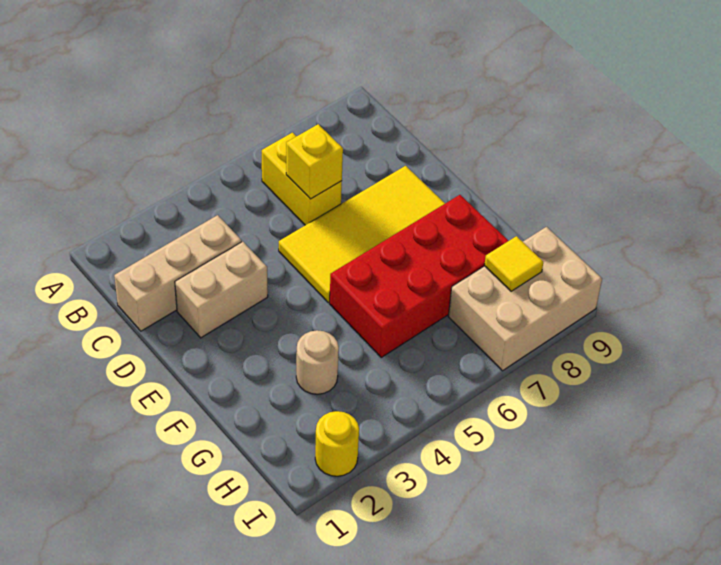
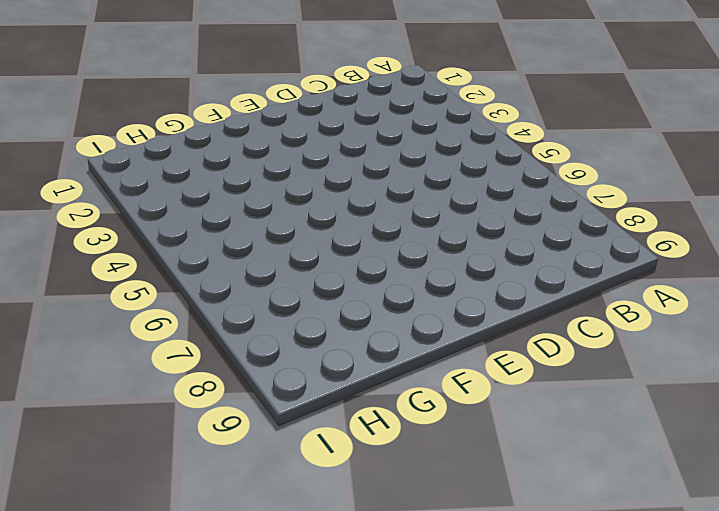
none -> yellow brick B6:C6 level 1
none -> tan brick C1:C3 level 1

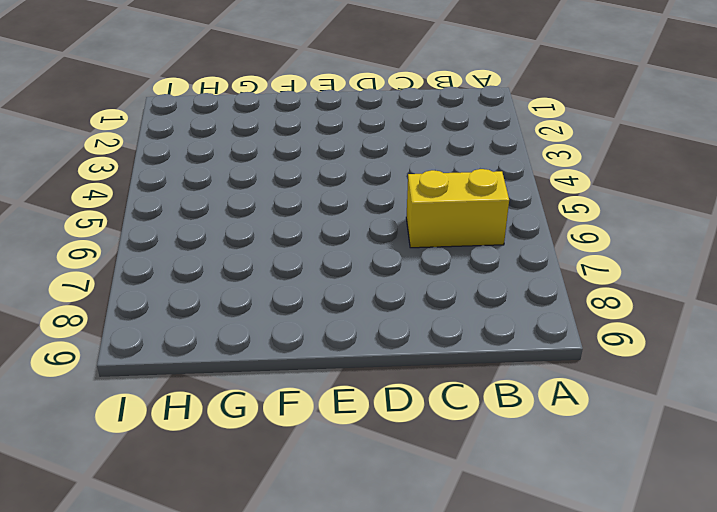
none -> tan brick C1:C3 level 1
none -> tan brick D2:D3 level 1

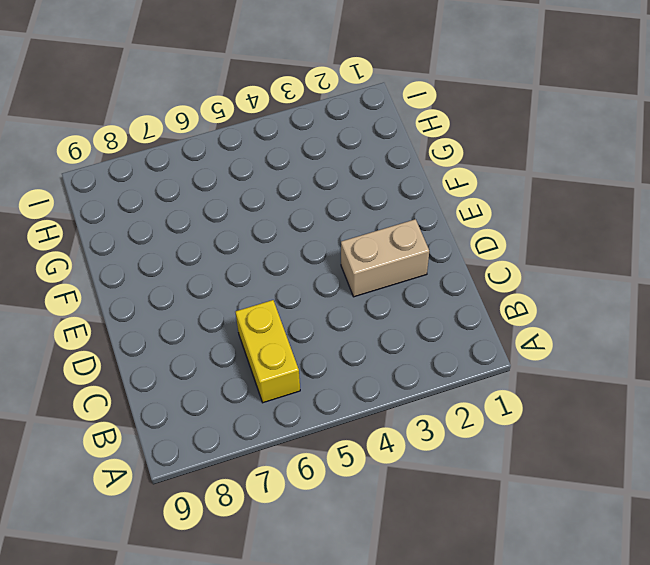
none -> tan brick C1:C3 level 1
none -> yellow tile D5:E8 level 1

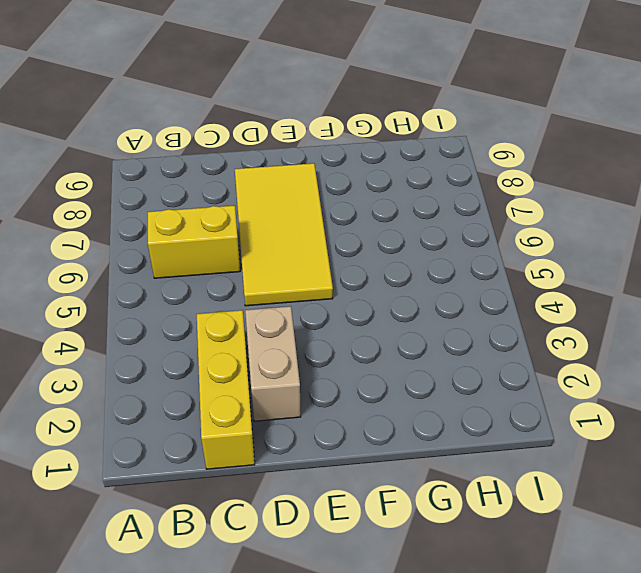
yellow brick C1:C3 level 1 -> tan brick C1:C3 level 1
none -> red brick F5:G8 level 1
none -> tan round brick G3 level 1

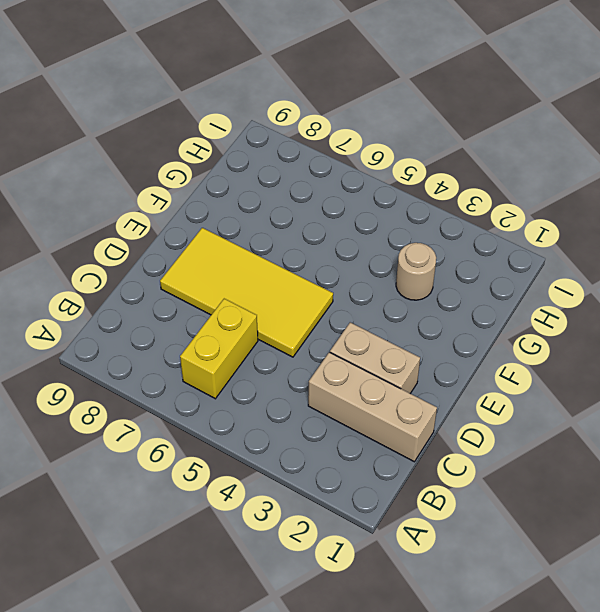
none -> red brick F5:G8 level 1
none -> tan brick H7:I9 level 1

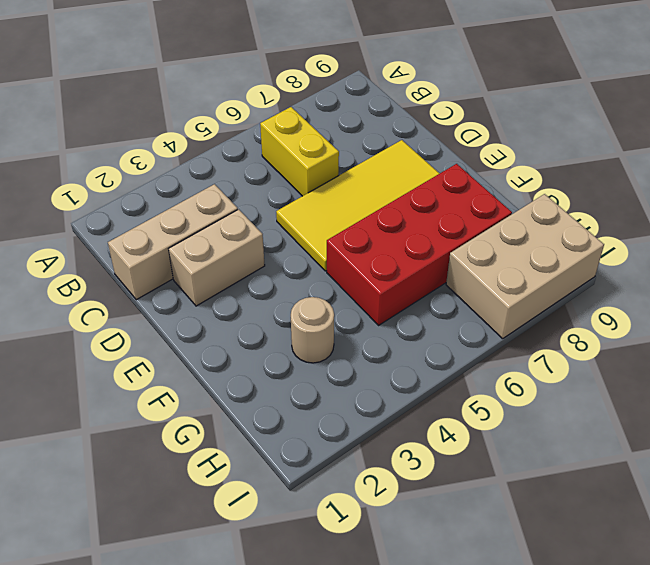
none -> yellow round brick I2 level 1
none -> yellow brick C6 level 2

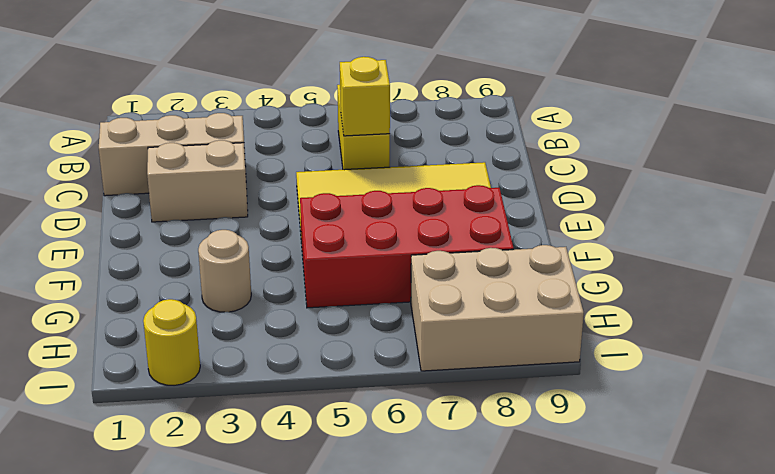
none -> yellow tile H8 level 2

